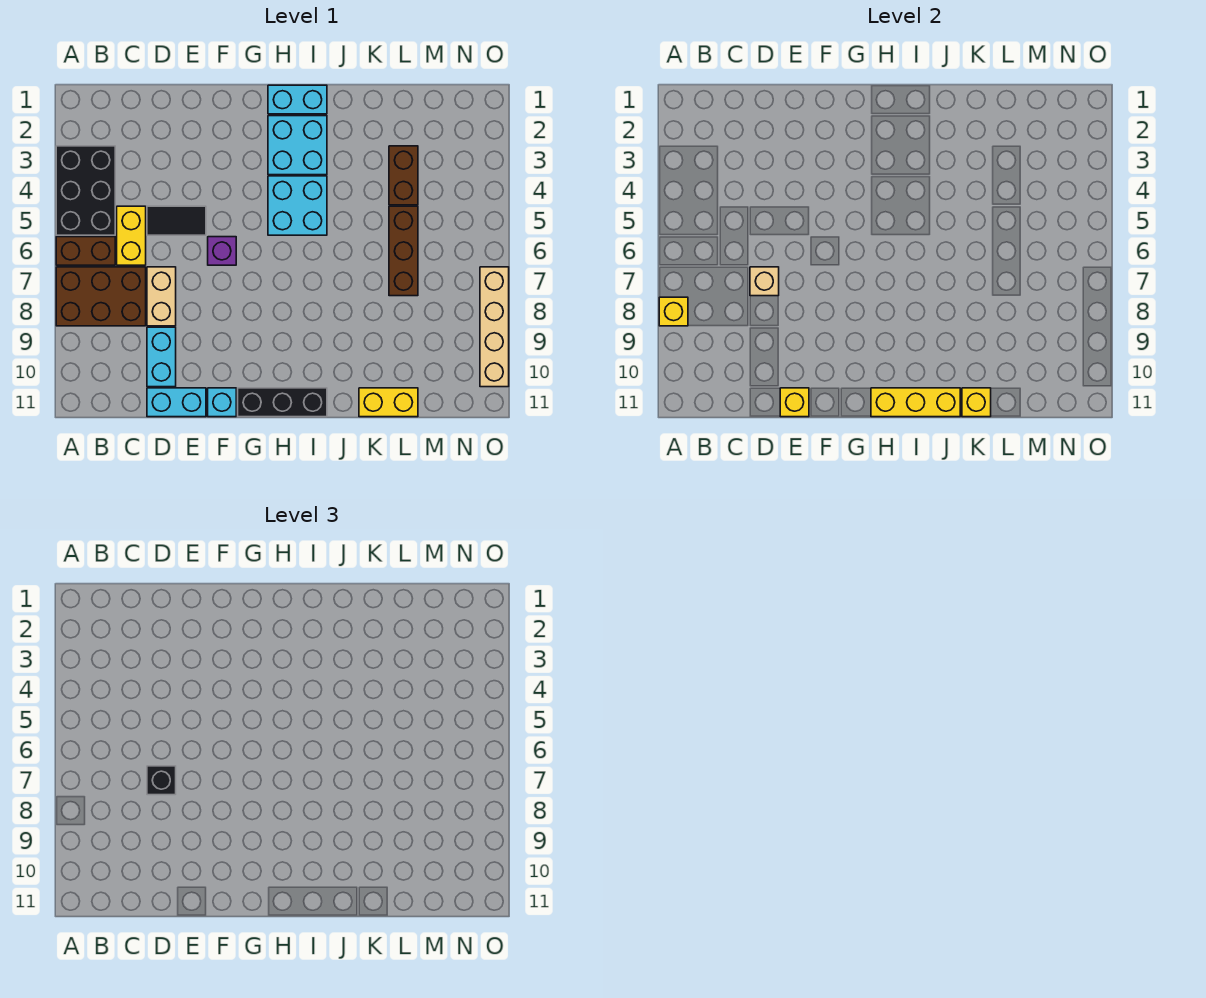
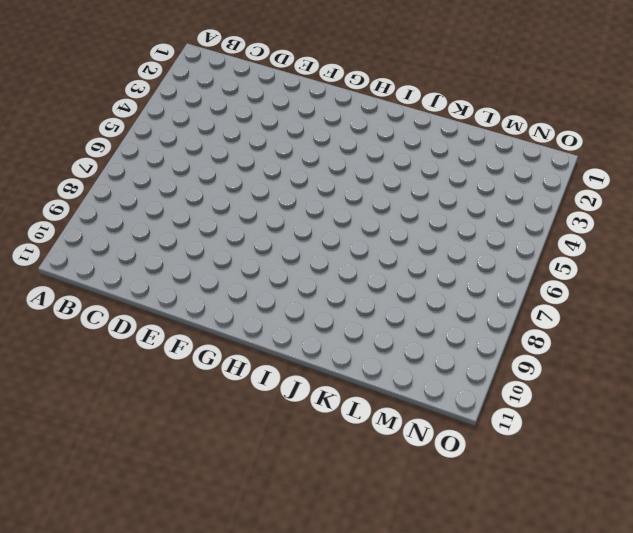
none -> black brick A3:B5 level 1
none -> brown brick A6:B6 level 1
none -> brown brick A7:C8 level 1

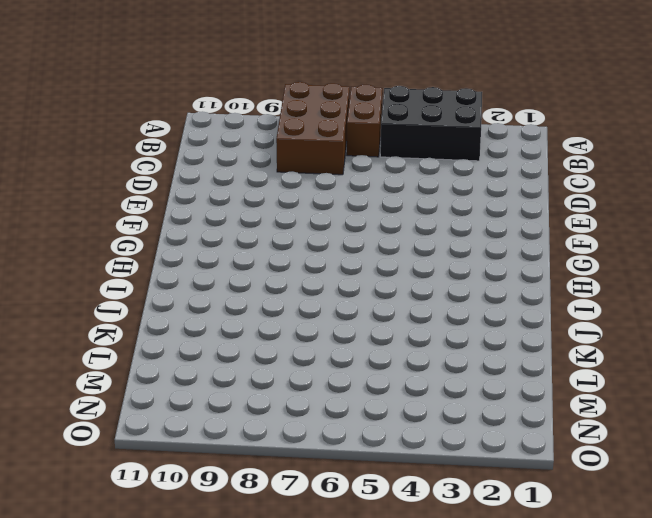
none -> yellow brick C5:C6 level 1
none -> black tile D5:E5 level 1
none -> tan brick D7:D8 level 1

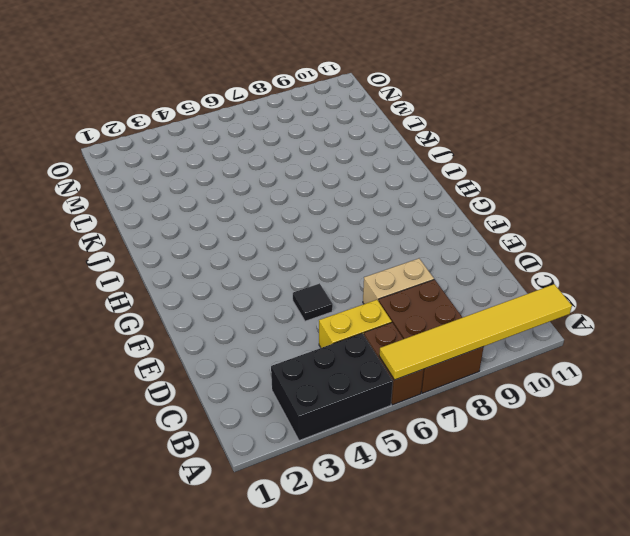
yellow tile A6:A11 level 2 -> yellow brick A8 level 2
black tile E5 level 1 -> black tile D5:E5 level 1
none -> cyan brick D9:D10 level 1
none -> cyan brick D11:E11 level 1
none -> purple brick F6 level 1

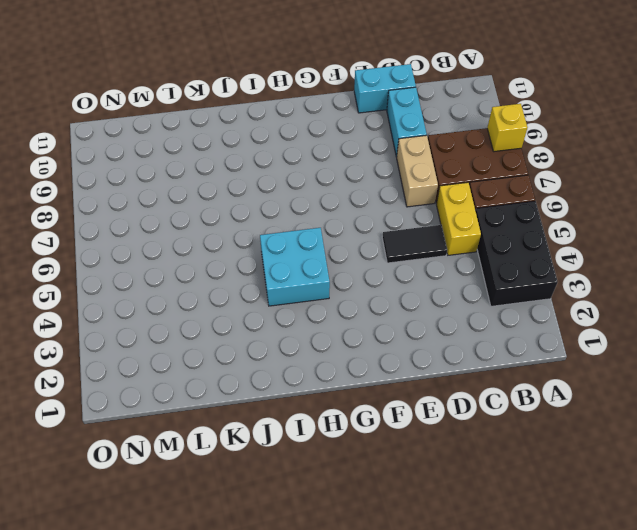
none -> purple brick F6 level 1
none -> cyan brick F11 level 1
none -> black brick G11:I11 level 1

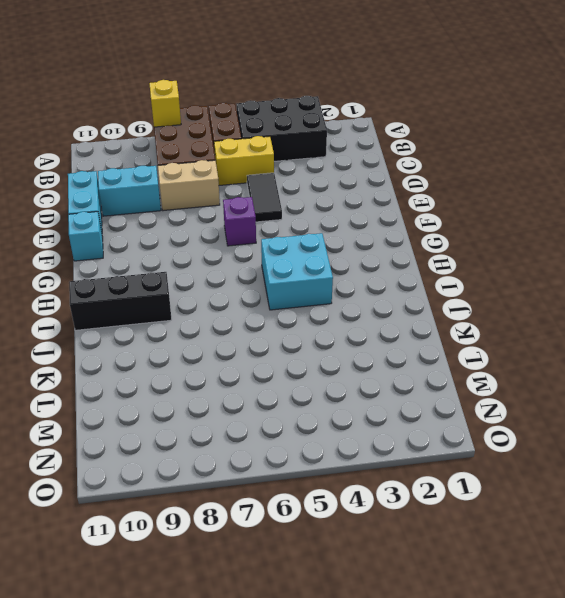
black brick I9:I11 level 1 -> black brick G11:I11 level 1
none -> cyan brick H1:I1 level 1
none -> cyan brick H2:I3 level 1
none -> yellow brick K11:L11 level 1

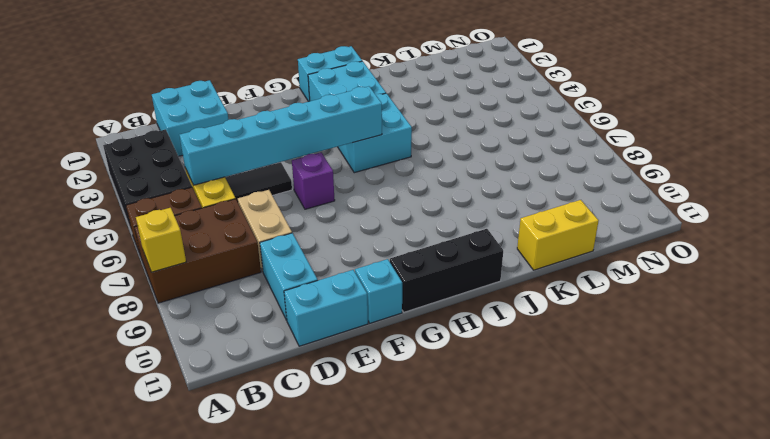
cyan brick C1:D2 level 1 -> none
cyan brick C5:H5 level 2 -> none
none -> brown brick L3:L4 level 1
none -> brown brick L5:L7 level 1
none -> tan brick O7:O10 level 1

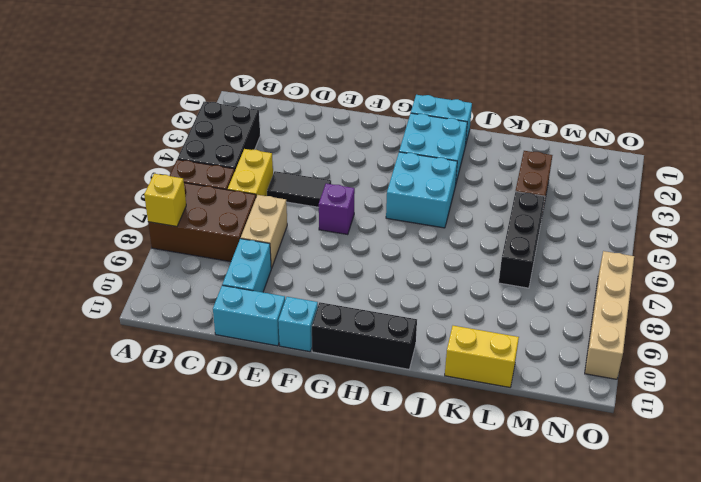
black brick L5:L7 level 1 -> brown brick L5:L7 level 1
none -> tan brick D7 level 2
none -> yellow brick E11 level 2
none -> yellow brick H11:J11 level 2

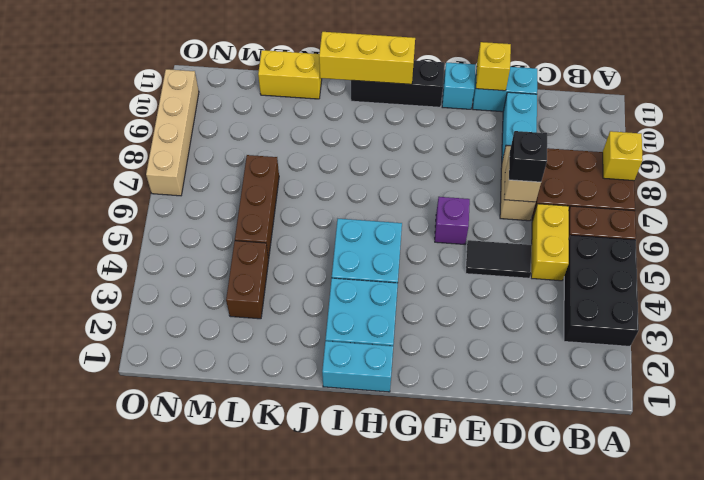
none -> yellow brick K11 level 2

